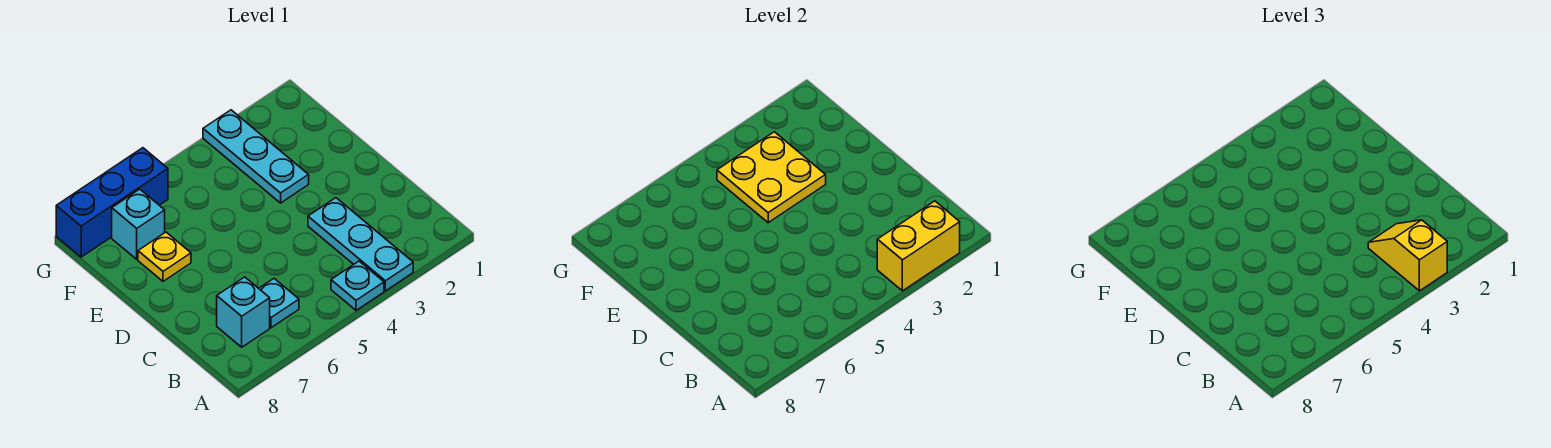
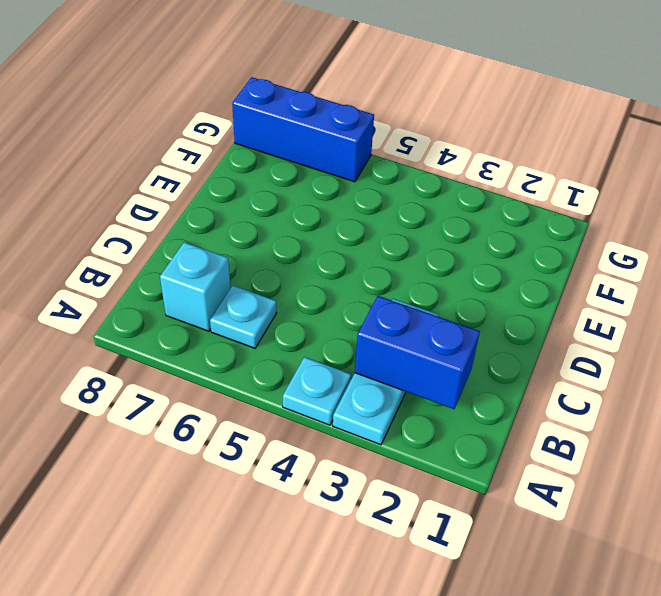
blue brick B2:B3 level 2 -> none
none -> cyan plate E3:G3 level 1
none -> yellow plate E7 level 1

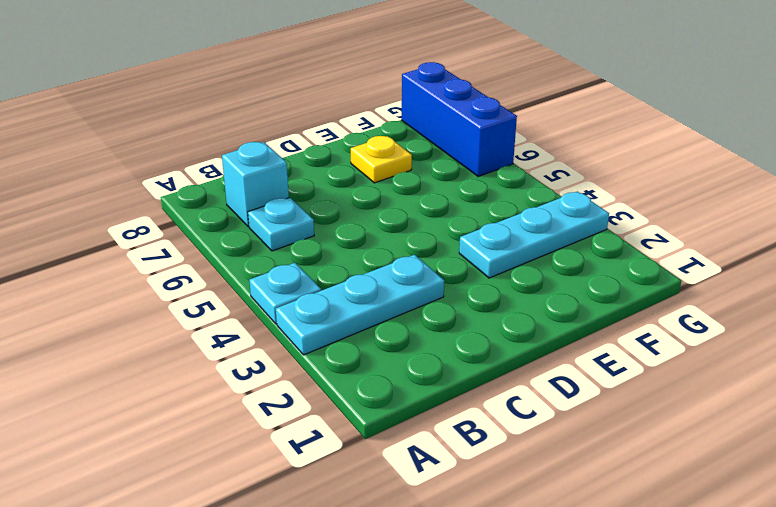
none -> cyan brick F7 level 1
none -> yellow brick A2:A3 level 2

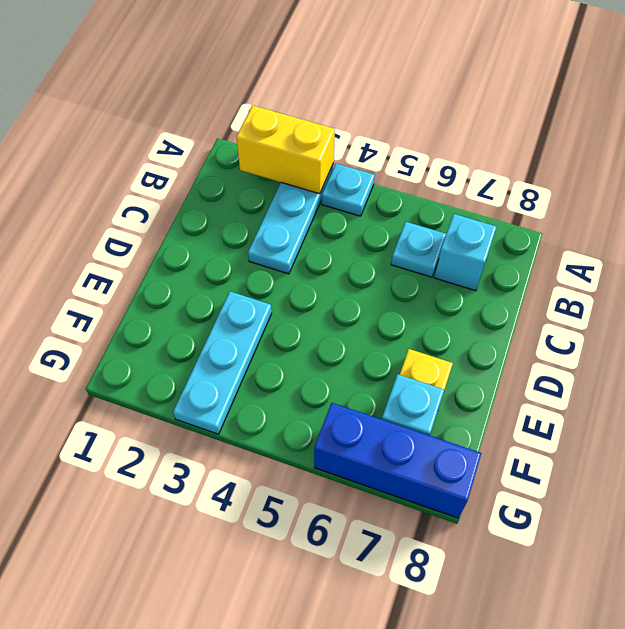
none -> yellow plate E3:F4 level 2
none -> yellow slope A3:B3 level 3 top A

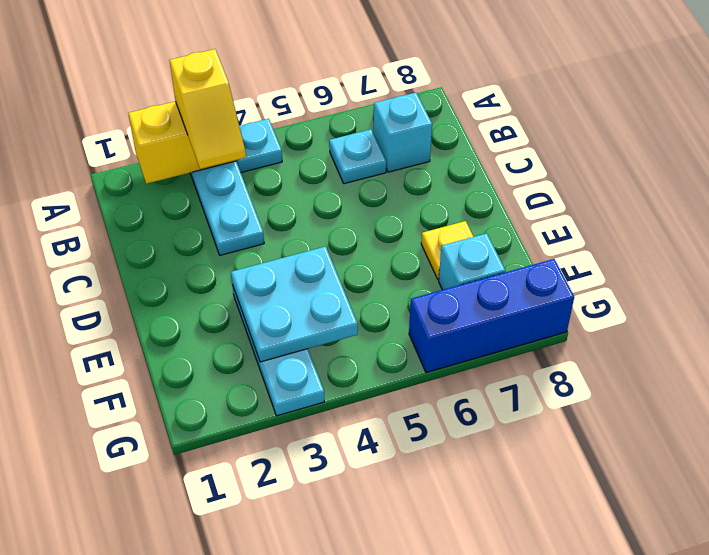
cyan plate E3:F4 level 2 -> yellow plate E3:F4 level 2

